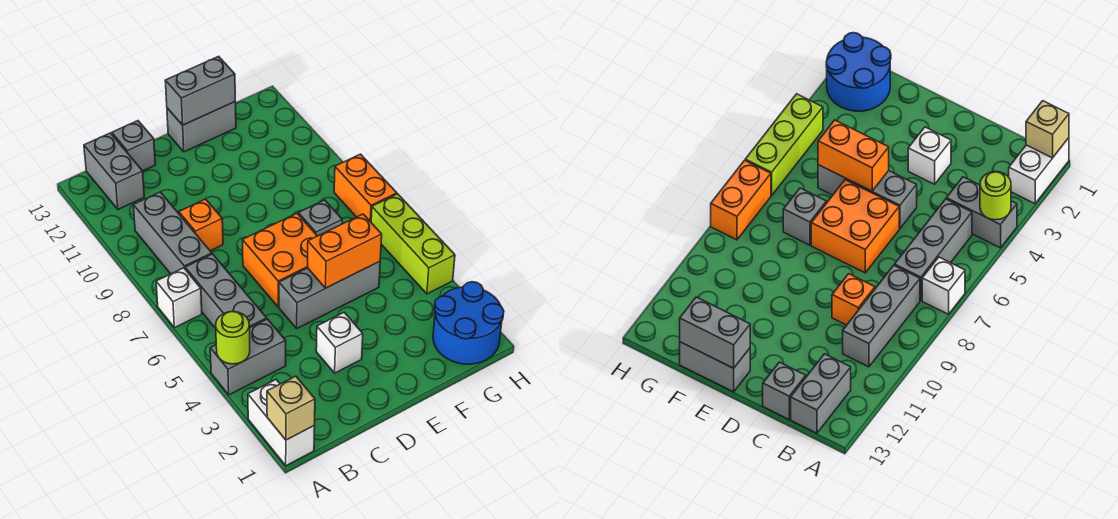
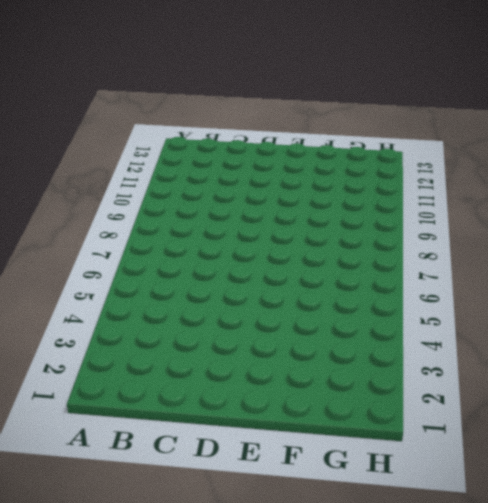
none -> white brick A1:A2 level 1
none -> grey brick A4:B4 level 1
none -> white brick A7 level 1

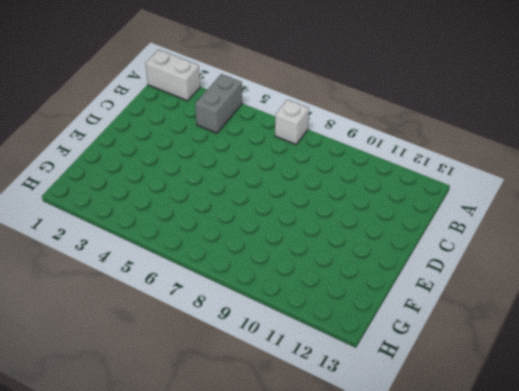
none -> grey brick B5:B7 level 1
none -> grey brick B8:B10 level 1
none -> grey brick B12:B13 level 1

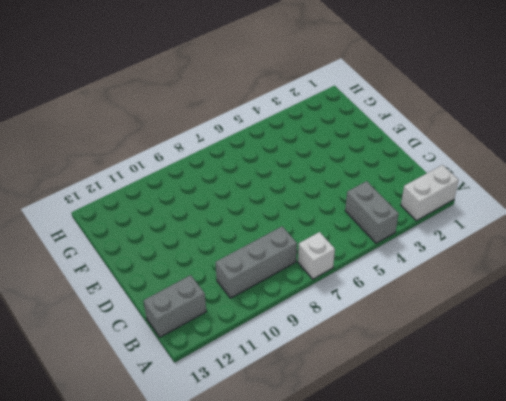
none -> grey brick B5:B7 level 1
none -> orange brick C9 level 1
none -> grey brick C13 level 1

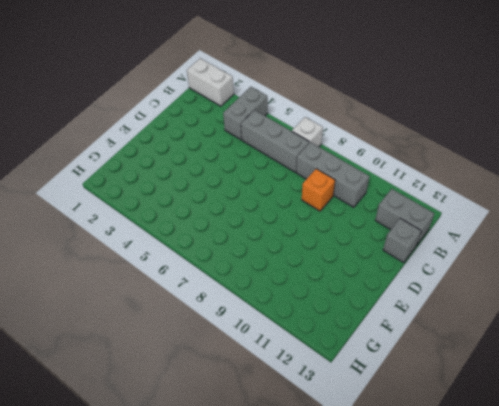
none -> white brick D3 level 1
none -> grey brick D5:F5 level 1
none -> orange brick D6:E7 level 1

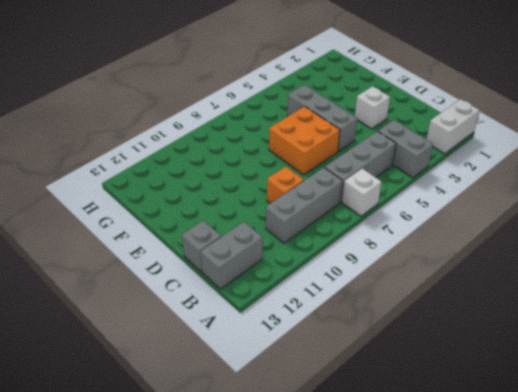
none -> grey brick E13:F13 level 1
none -> grey brick F7 level 1
none -> blue round brick G1:H2 level 1

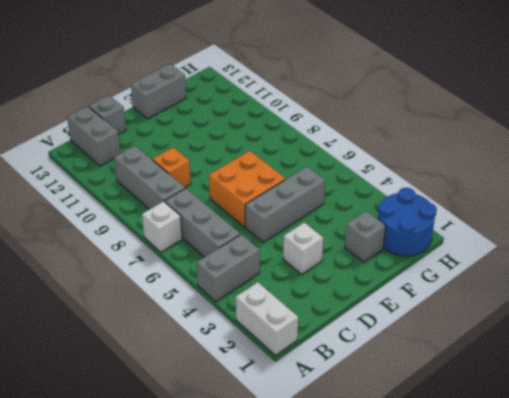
grey brick F2 level 1 -> grey brick F7 level 1
none -> lime brick H4:H6 level 1
none -> orange brick H7:H8 level 1
none -> tan brick A1 level 2

